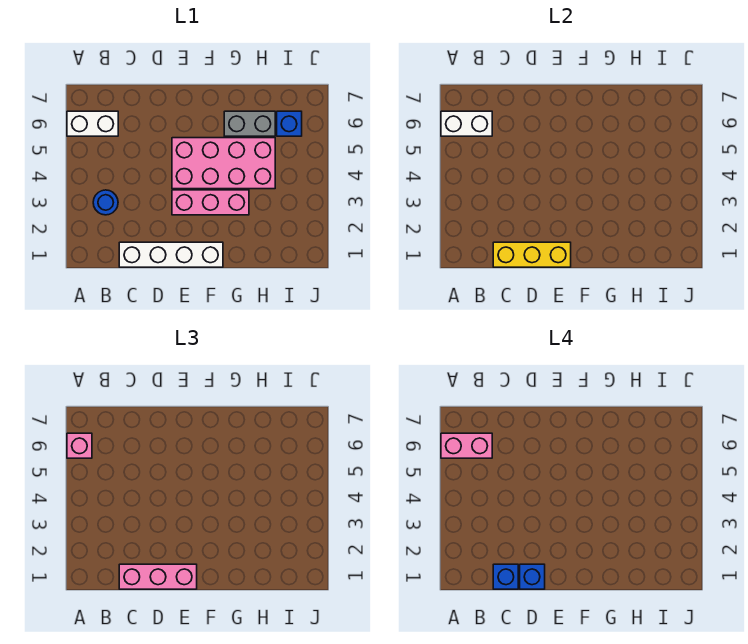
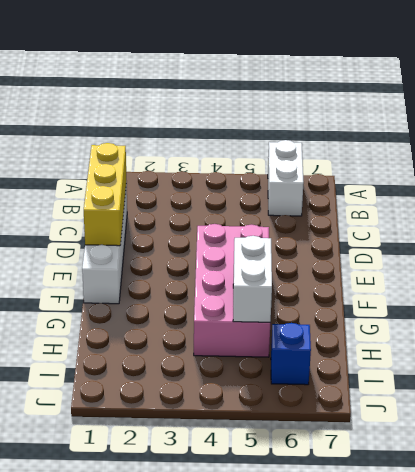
white brick G5:H5 level 2 -> white brick A6:B6 level 2
none -> blue round brick B3 level 1
none -> pink brick E3:G3 level 1
none -> grey brick G6:H6 level 1

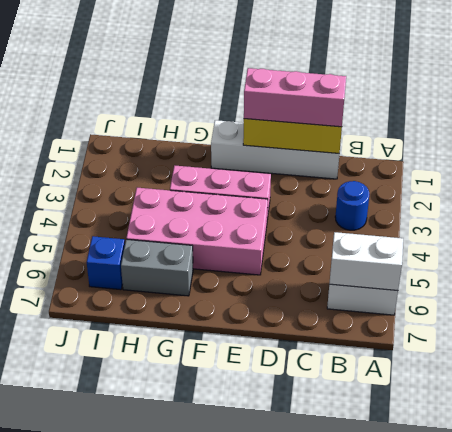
none -> pink brick A6 level 3
none -> pink brick A6:B6 level 4
none -> blue brick C1 level 4

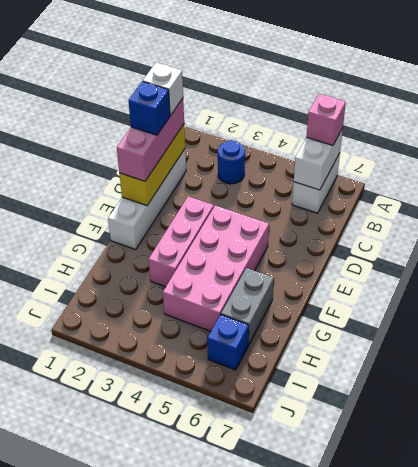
white brick C1 level 4 -> blue brick C1 level 4
none -> pink brick A6:B6 level 4

